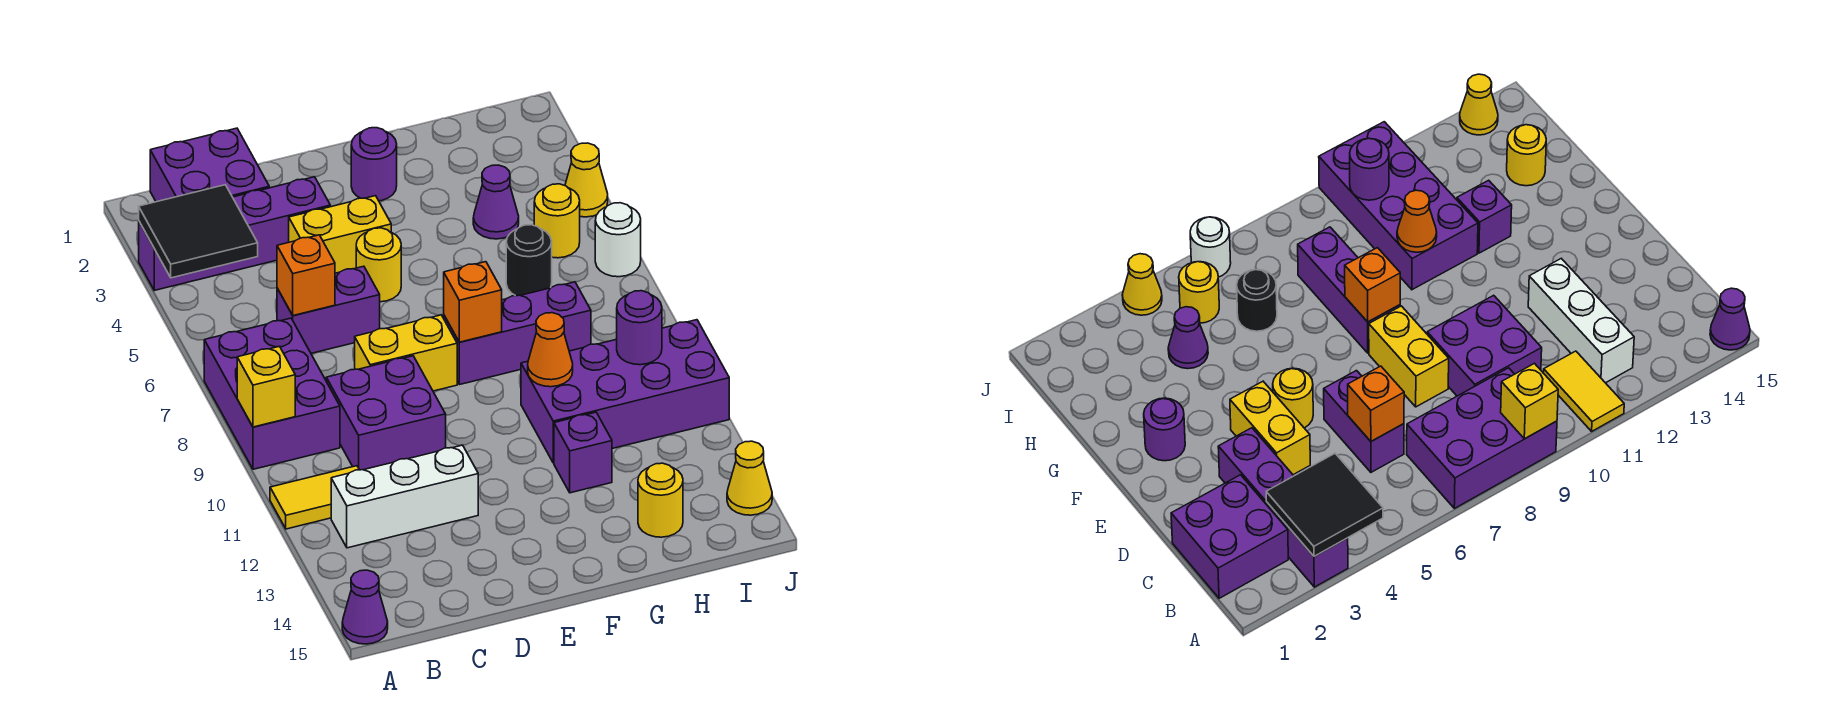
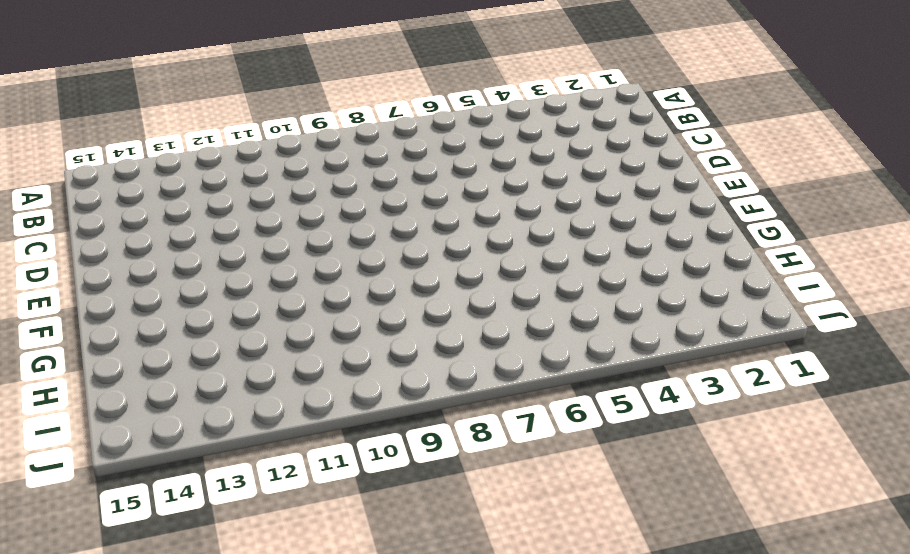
none -> purple brick A3:D3 level 1
none -> purple brick A7:B9 level 1
none -> yellow tile A11:B11 level 1

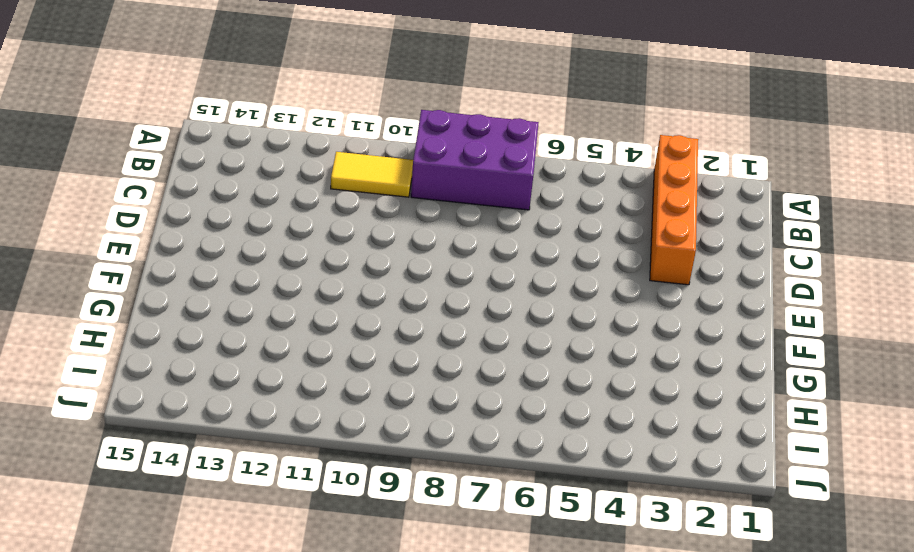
orange brick A3:D3 level 1 -> purple brick A3:D3 level 1
yellow tile B10:B11 level 1 -> yellow tile A11:B11 level 1
none -> purple cone A15 level 1
none -> purple brick B1:C2 level 1
none -> white brick B12:D12 level 1

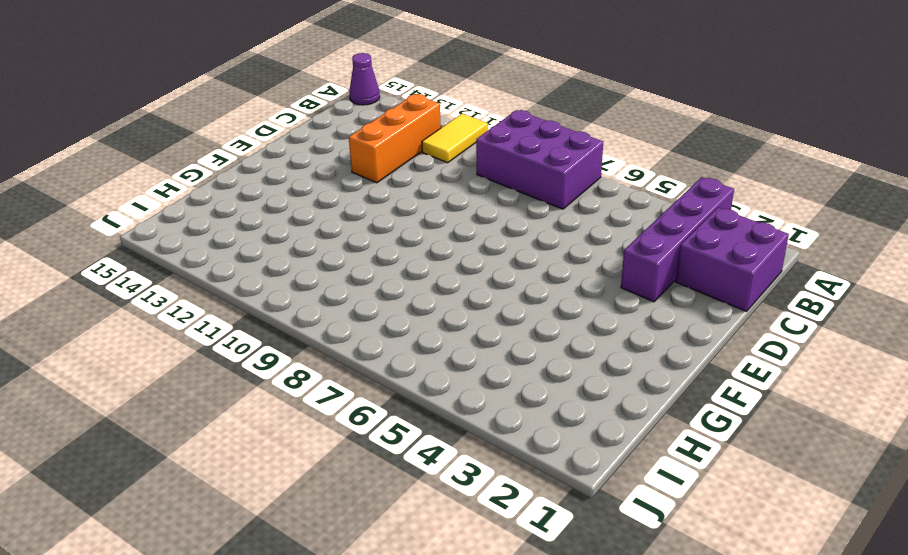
orange brick B12:D12 level 1 -> white brick B12:D12 level 1
none -> purple brick C6:D6 level 1
none -> purple brick C9:D10 level 1
none -> yellow brick D4:E4 level 1

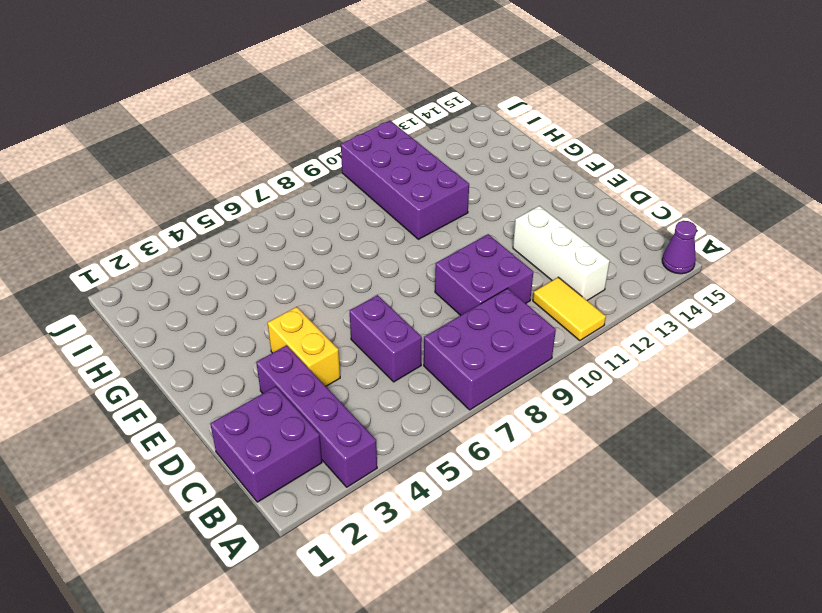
none -> yellow brick D8:E8 level 1
none -> yellow round brick E5 level 1
none -> purple round brick F2 level 1

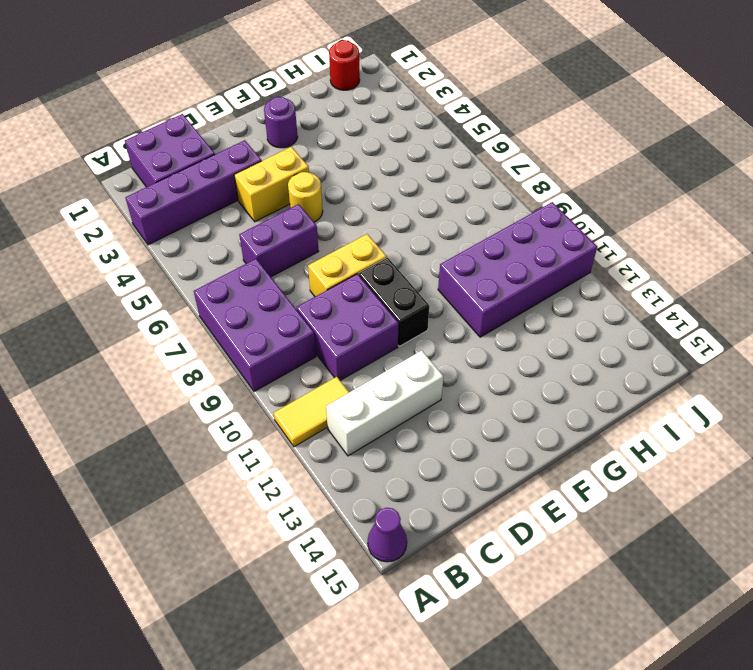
black brick E9:E10 level 1 -> none
red round brick I1 level 1 -> none
none -> purple brick F8:H8 level 1
none -> purple brick G12 level 1
none -> purple cone H4 level 1

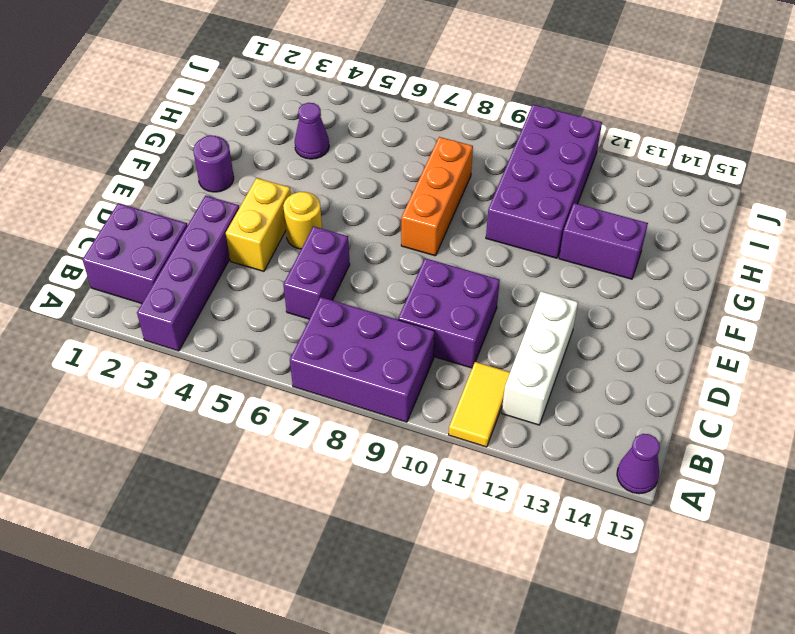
orange brick F8:H8 level 1 -> purple brick F8:H8 level 1
purple brick G12:G13 level 1 -> purple brick G12 level 1
none -> yellow brick D8:E8 level 1
none -> black round brick H6 level 1
none -> yellow round brick H14 level 1

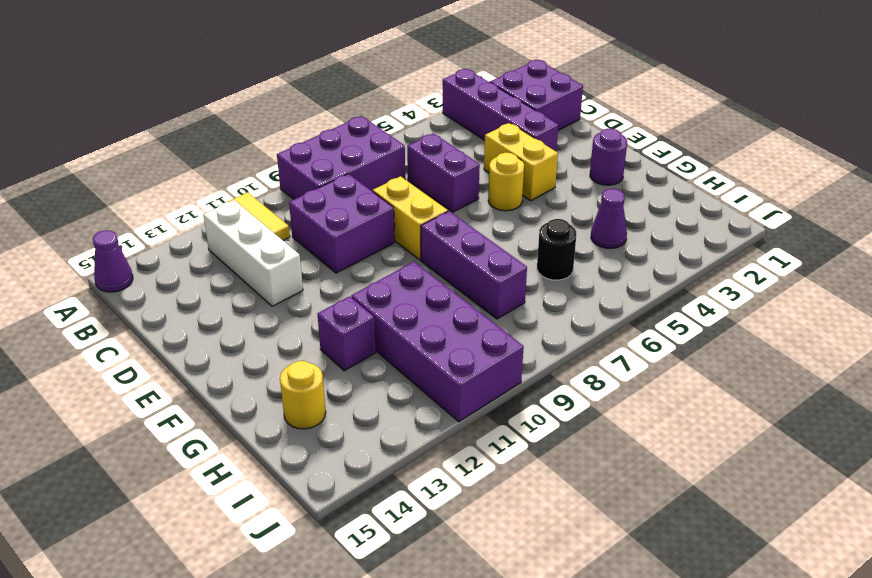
none -> yellow round brick I5 level 1
none -> yellow cone J4 level 1
none -> white round brick J6 level 1

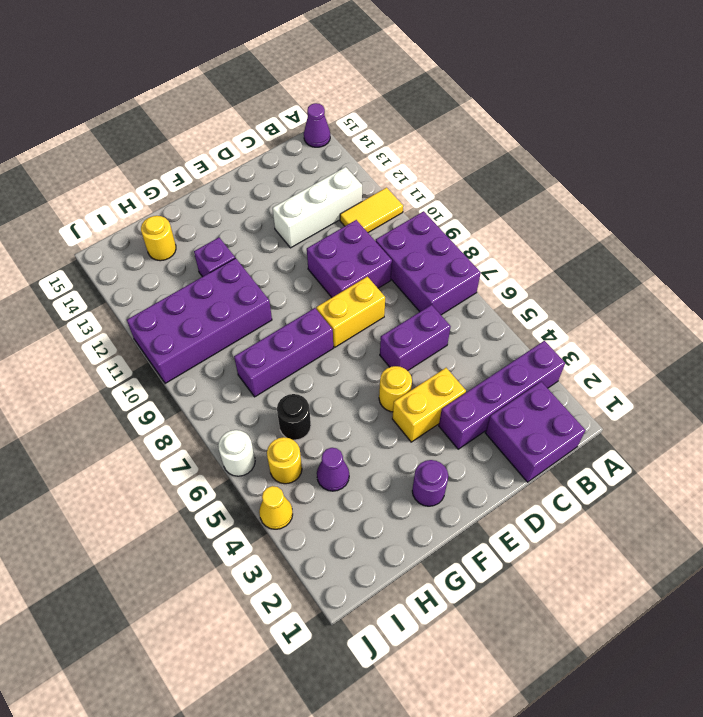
none -> yellow cone J14 level 1
none -> black tile A3:B4 level 2
none -> yellow brick A9 level 2

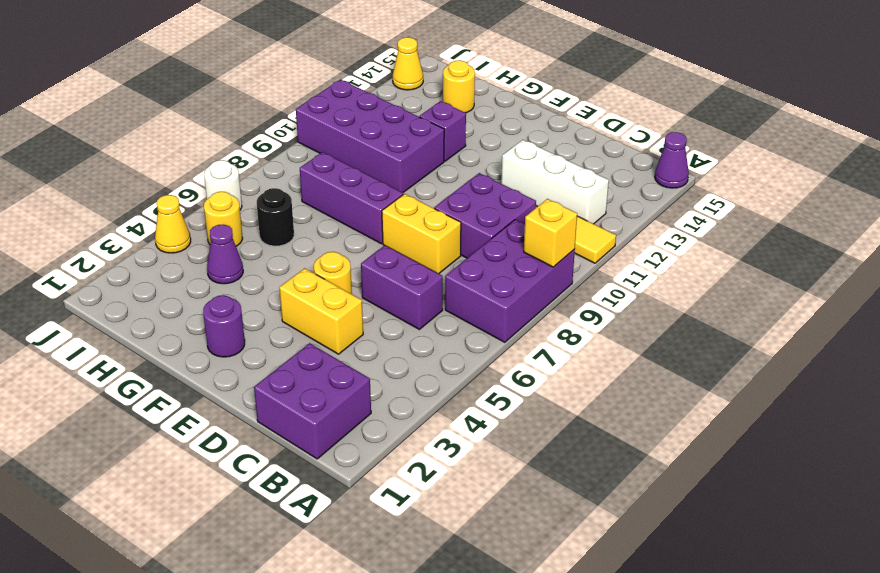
none -> purple brick A3:D3 level 1
none -> black tile A3:B4 level 2
none -> orange brick C6 level 2

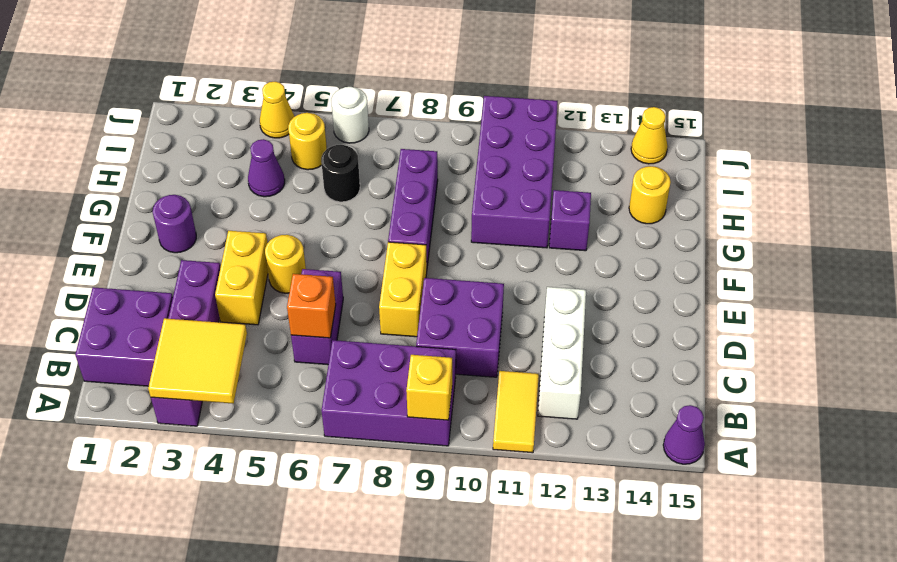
yellow tile A3:B4 level 2 -> black tile A3:B4 level 2
none -> orange brick F8 level 2
none -> orange cone G10 level 2
none -> purple round brick I10 level 2

